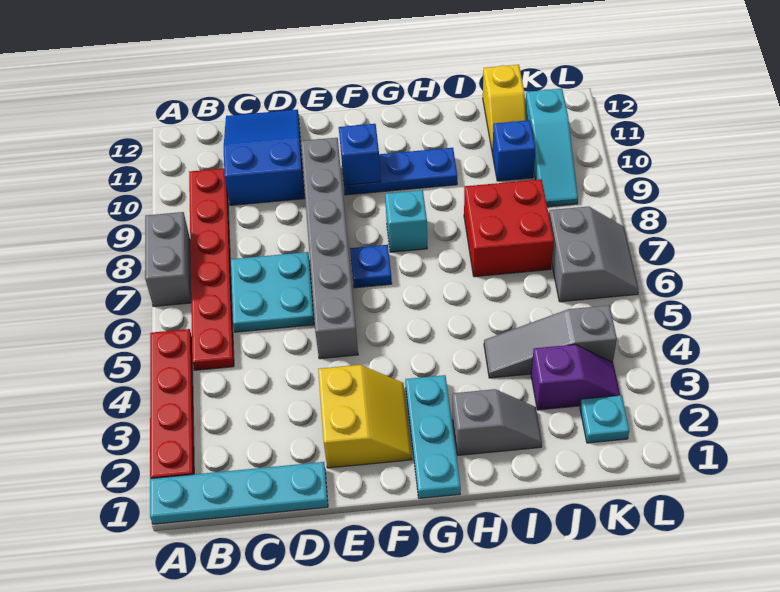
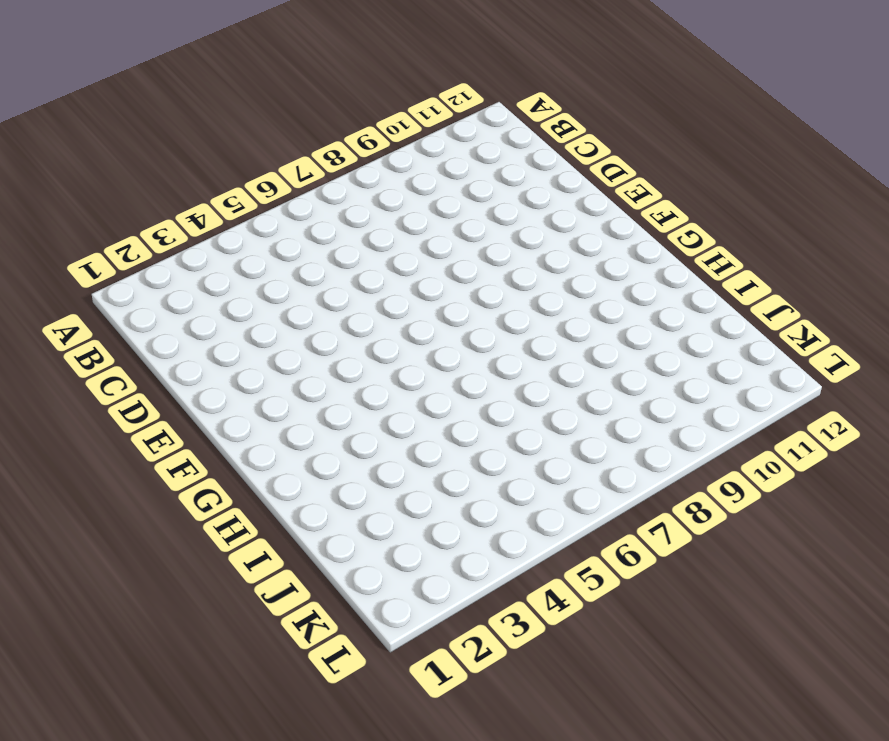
none -> cyan plate A1:D1 level 1
none -> red plate A2:A5 level 1
none -> grey brick A7:A8 level 1

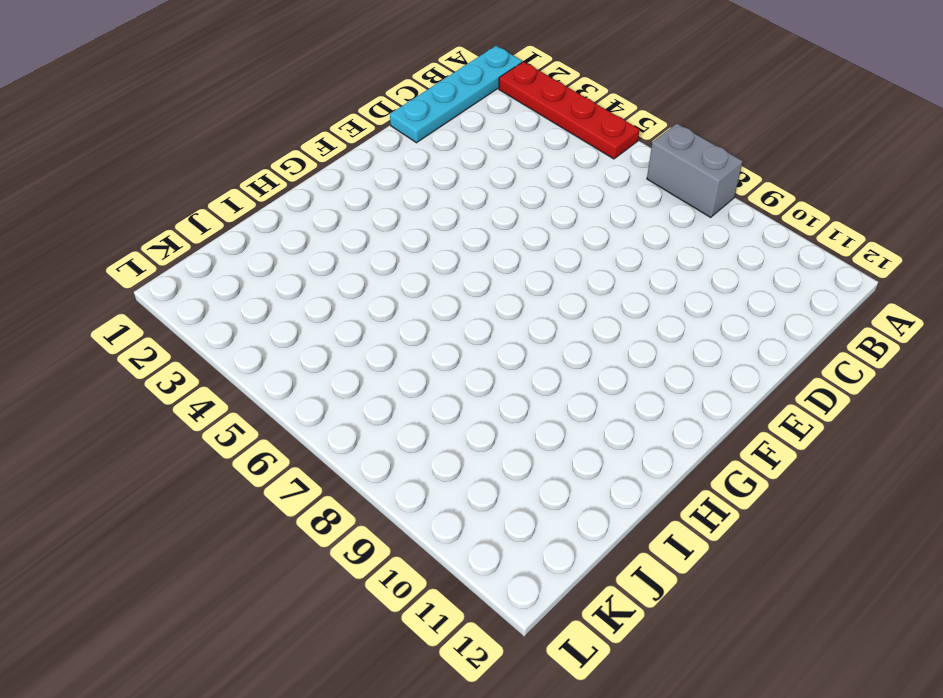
none -> red plate B5:B10 level 1
none -> cyan plate C6:D7 level 1
none -> blue slope C10:D12 level 1 top 10

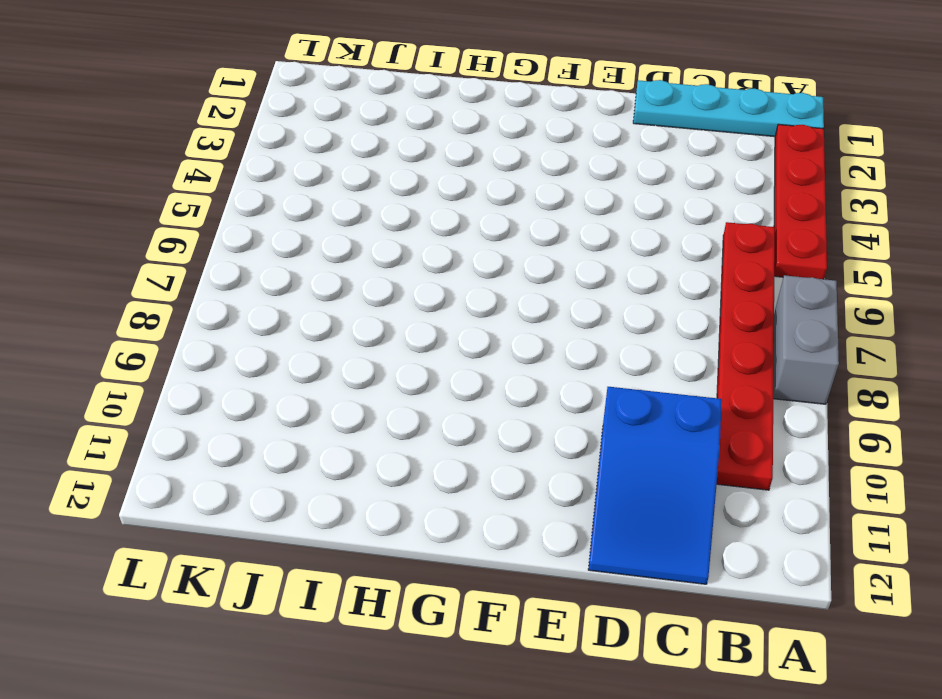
none -> cyan plate C6:D7 level 1
none -> yellow slope E2:F3 level 1 top E
none -> grey brick E5:E10 level 1

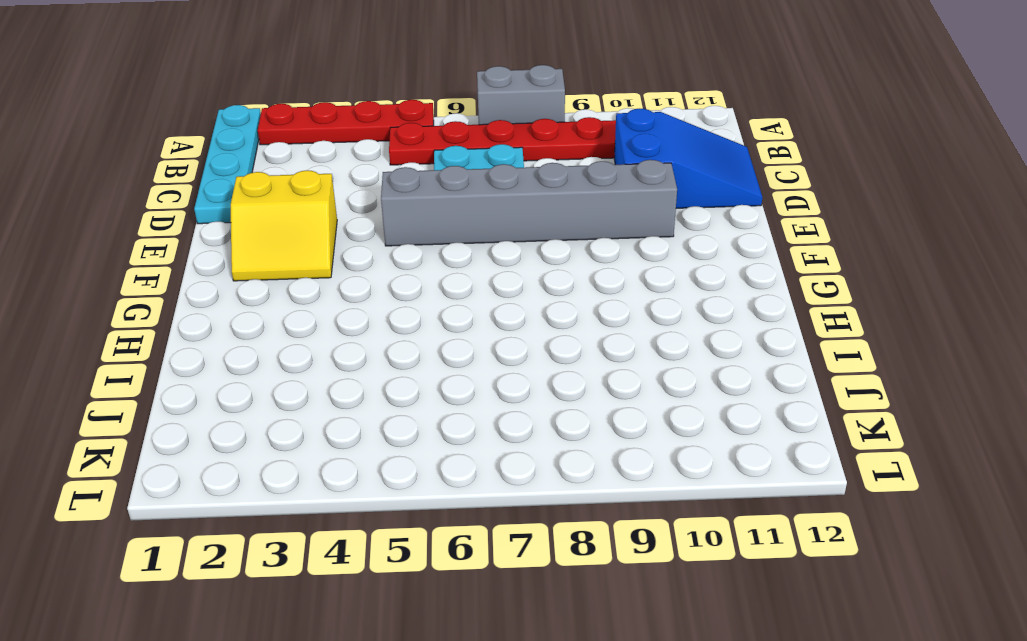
none -> blue plate F7 level 1
none -> blue plate F10:H10 level 1
none -> cyan plate G1:G3 level 1

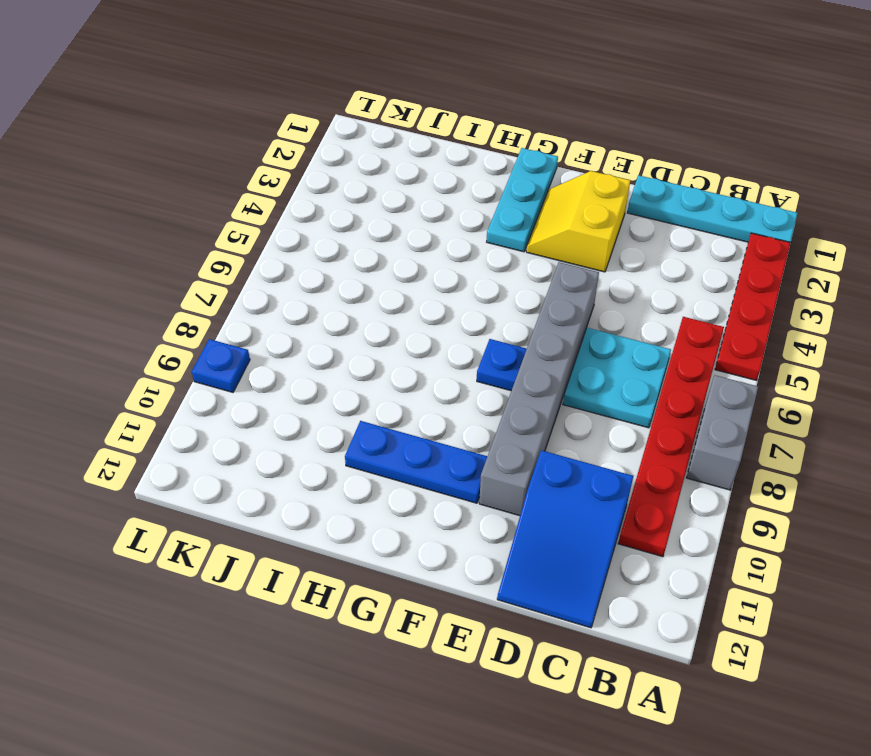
blue plate L9 level 1 -> none
none -> cyan brick G8 level 1
none -> grey slope H2:I2 level 1 top H
none -> grey slope I4:K4 level 1 top K

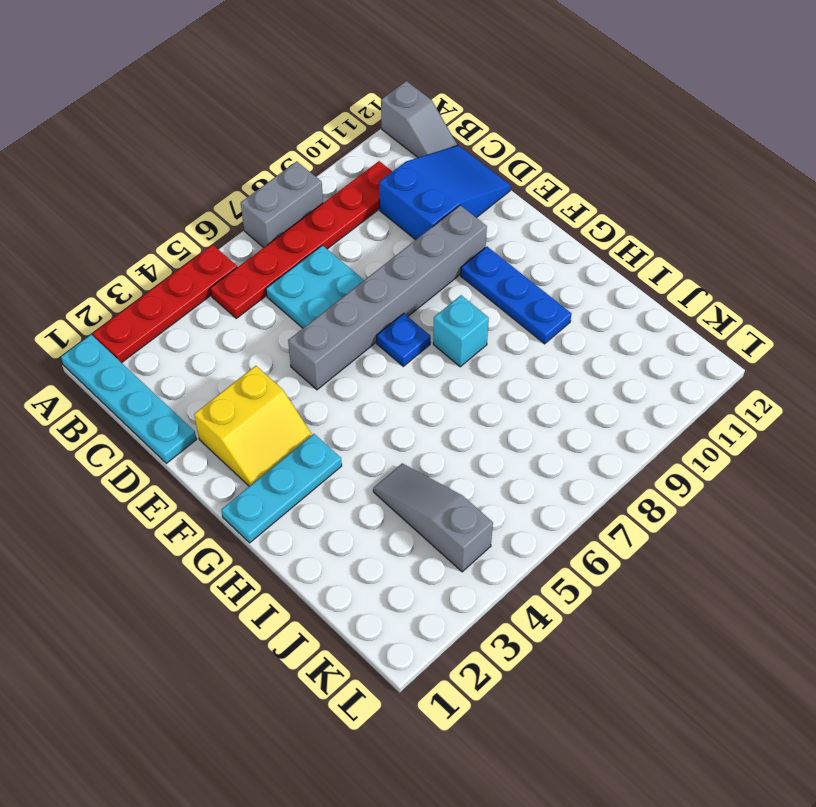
grey slope A12:B12 level 1 top A -> grey slope H2:I2 level 1 top H
none -> red brick I7:J8 level 1
none -> purple slope J3:K3 level 1 top J
none -> blue brick J10 level 1

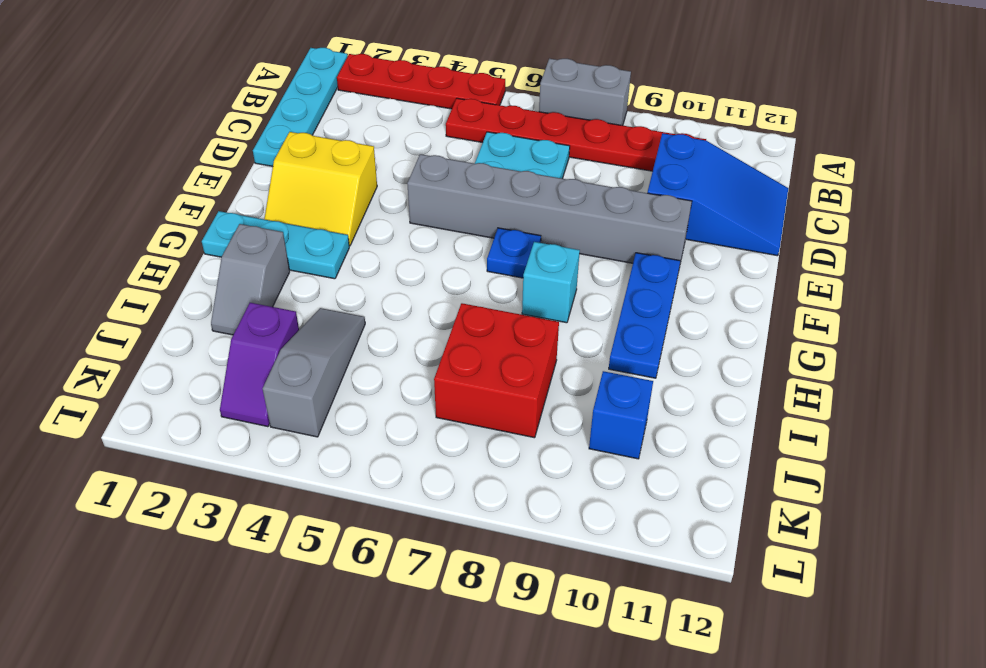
none -> yellow slope J11:J12 level 1 top 12
none -> cyan plate K2 level 1
none -> grey slope K6:L7 level 1 top K

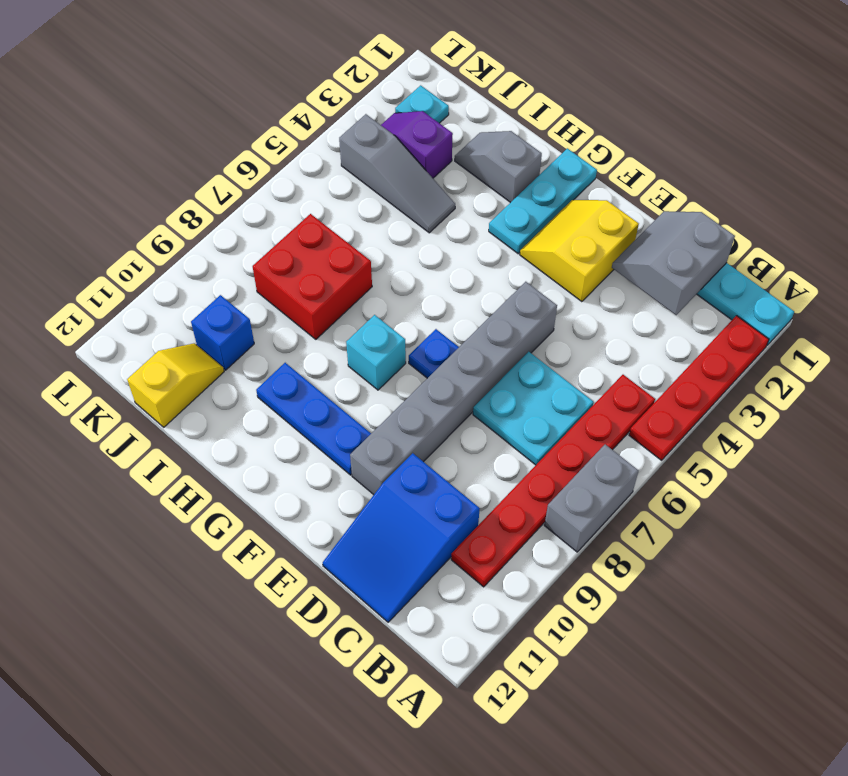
grey slope C1:D2 level 2 top C -> grey slope K6:L7 level 1 top K
none -> cyan slope K9:K11 level 1 top 11
none -> blue brick F10 level 2

